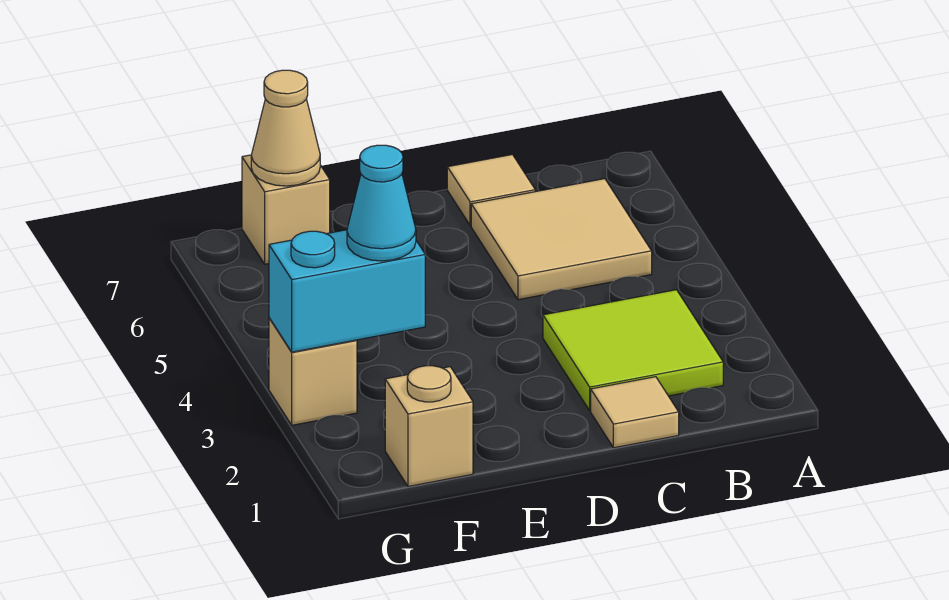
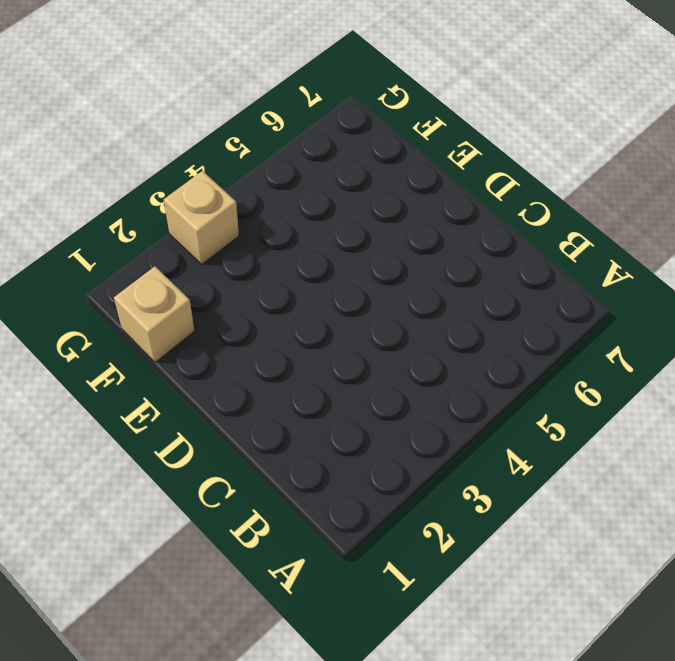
none -> lime tile B2:C3 level 1
none -> tan tile B5:C6 level 1

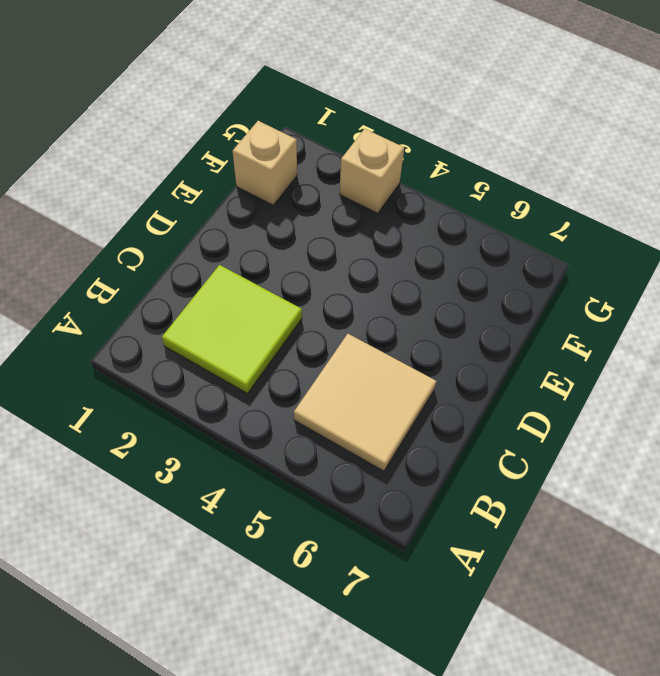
none -> tan tile C1 level 1
none -> tan tile C7 level 1

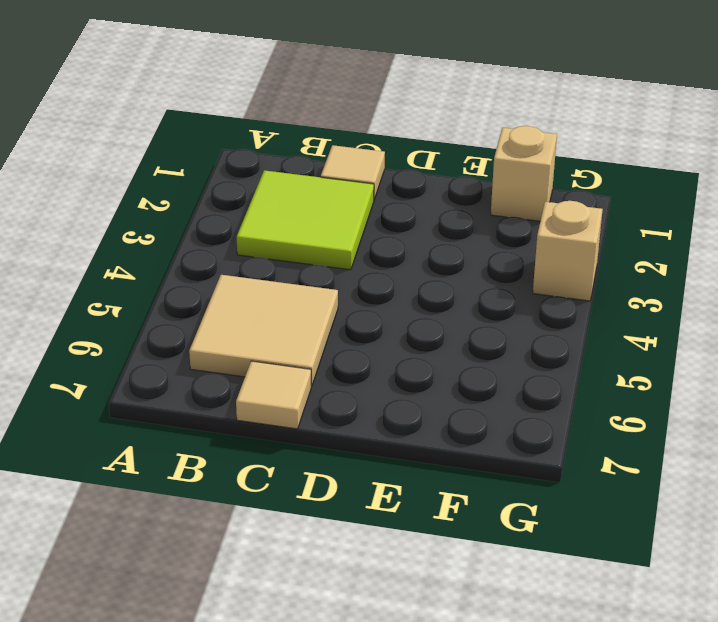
none -> tan brick F7 level 1
none -> cyan brick F3:G3 level 2

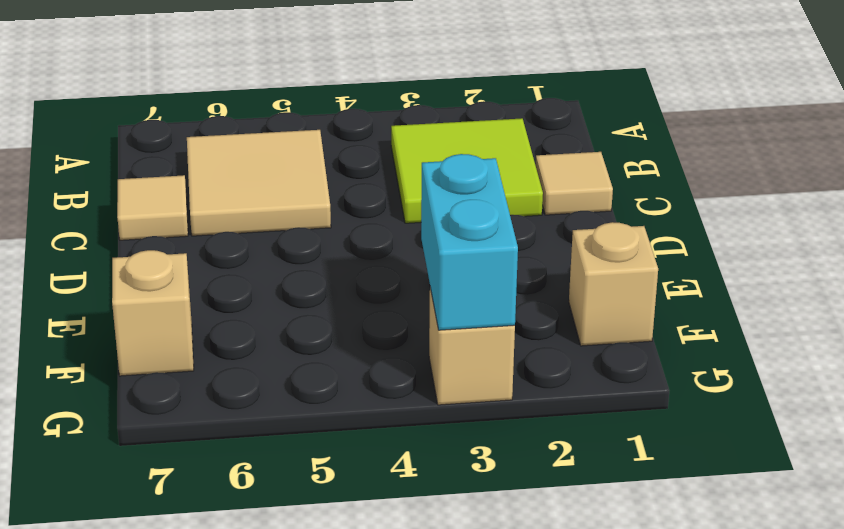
none -> tan cone F7 level 2
none -> cyan cone F3 level 3

